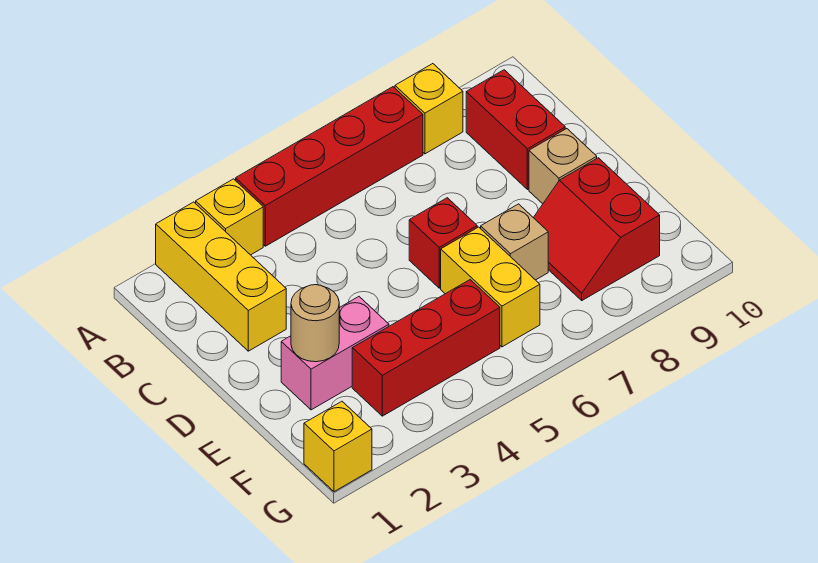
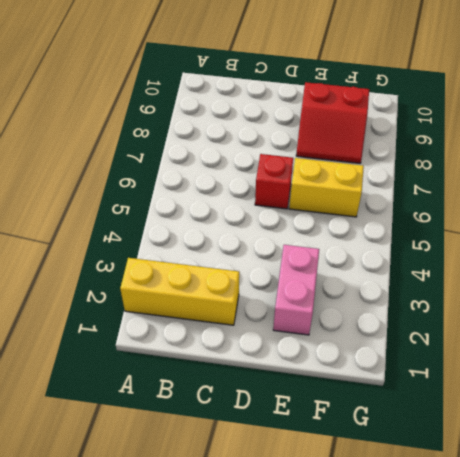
none -> yellow brick A3 level 1
none -> red brick A4:A7 level 1
none -> yellow brick A8 level 1

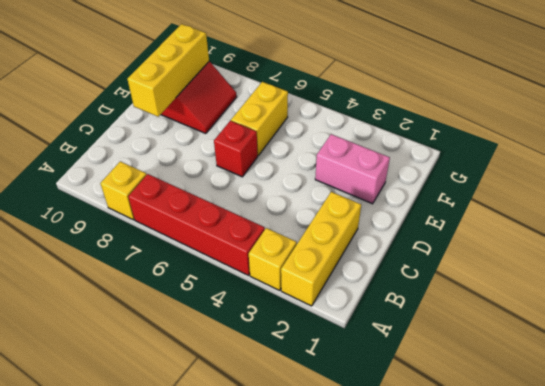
yellow brick D9:F9 level 2 -> none
none -> red brick B9:C9 level 1
none -> tan brick D9 level 1
none -> tan brick E7 level 1

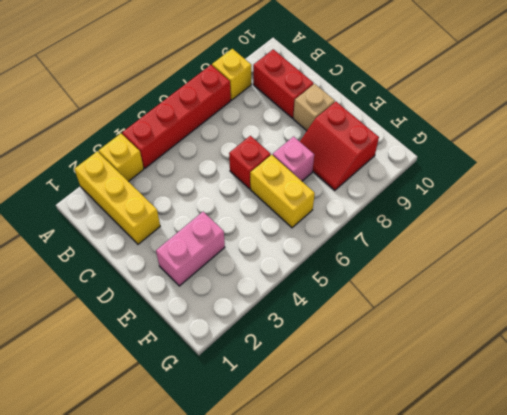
pink brick E7 level 1 -> tan brick E7 level 1
none -> red brick F3:F5 level 1
none -> yellow brick G1 level 1
none -> tan round brick E2 level 2

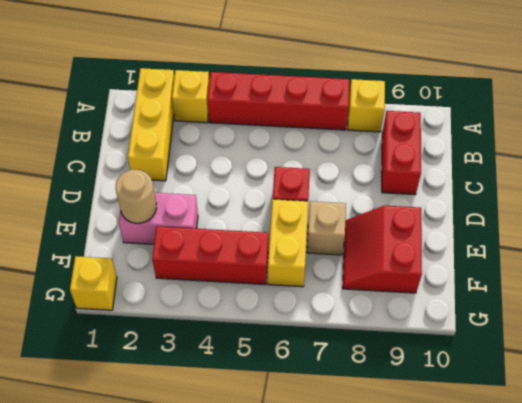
none -> tan brick D9 level 1

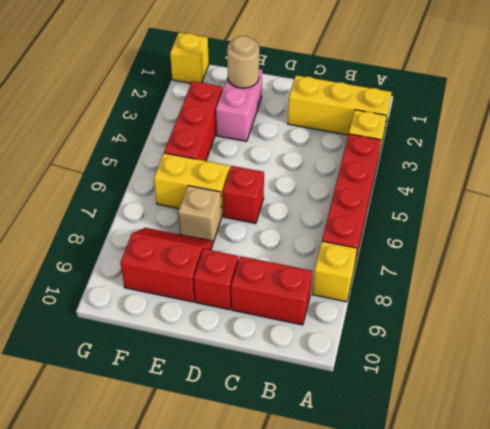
red brick D9 level 1 -> tan brick D9 level 1

